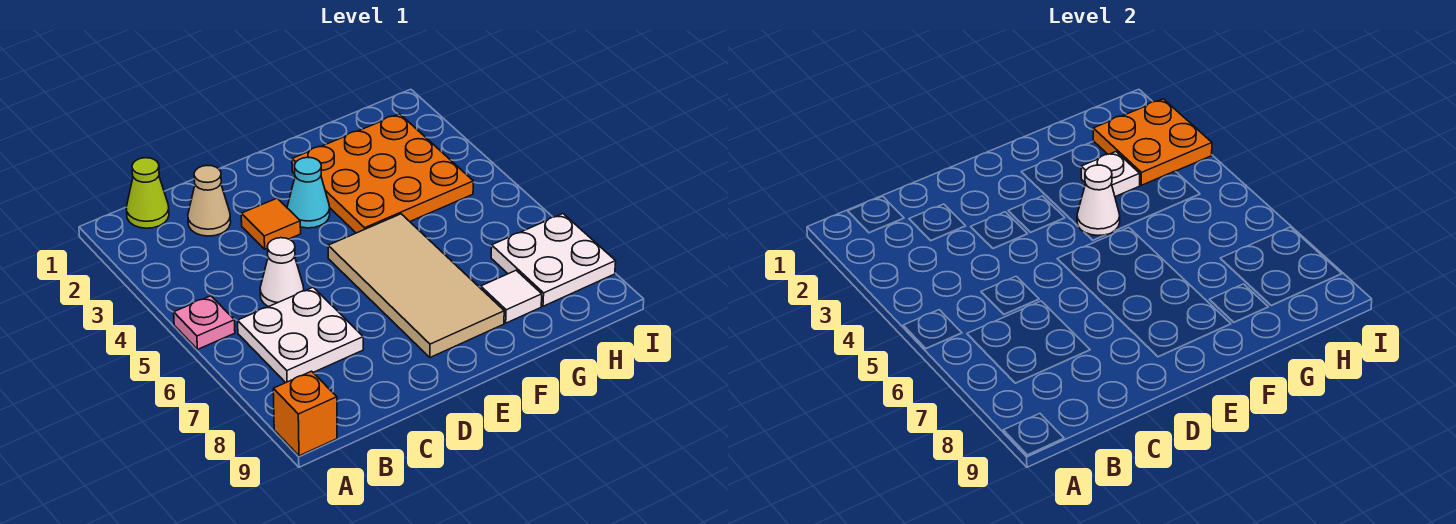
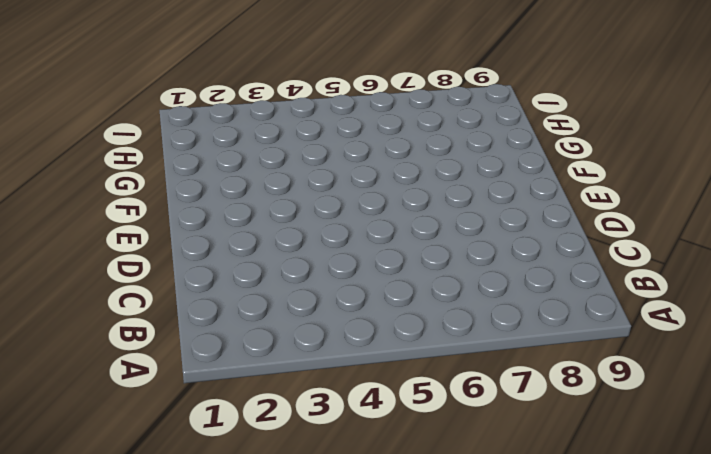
none -> pink plate A5 level 1
none -> orange brick A9 level 1
none -> lime cone B1 level 1

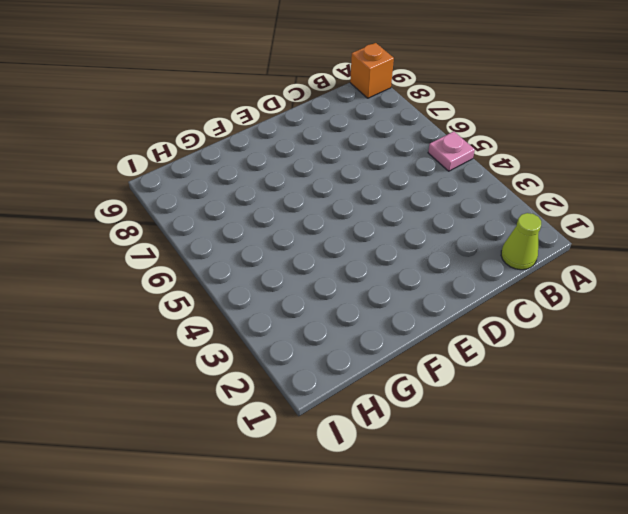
none -> white plate B6:C7 level 1
none -> tan cone C2 level 1
none -> white cone C5 level 1

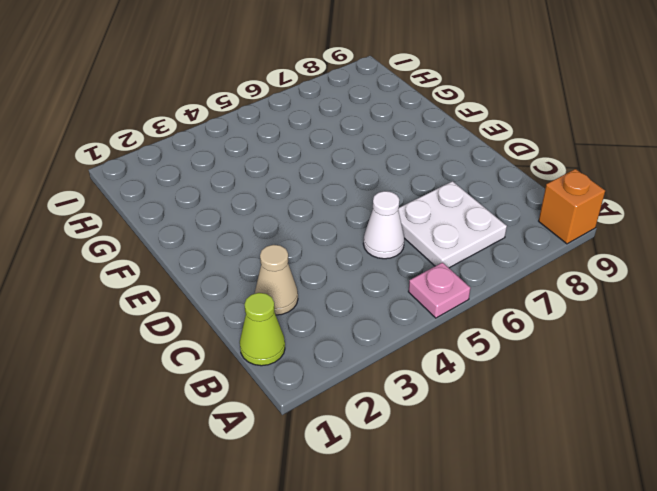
none -> orange tile D3 level 1
none -> cyan cone E3 level 1
none -> tan tile E5:F8 level 1

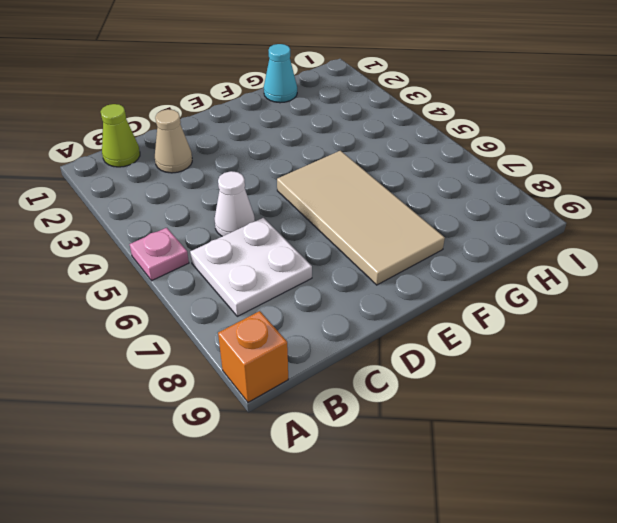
cyan cone G1 level 1 -> cyan cone E3 level 1
none -> orange tile D3 level 1
none -> orange plate F2:H4 level 1
none -> white tile G8 level 1

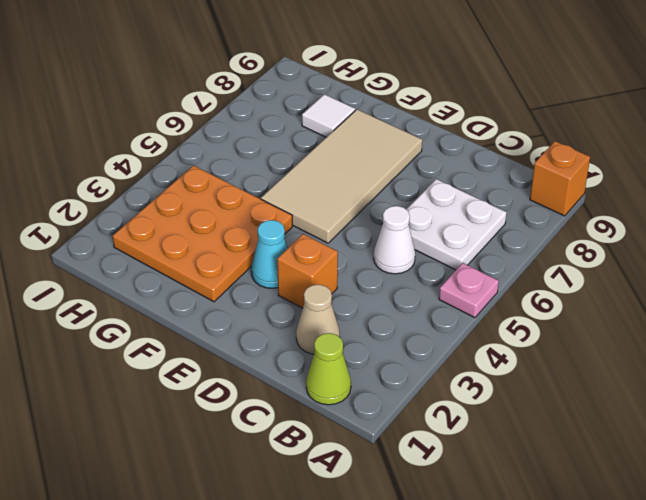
orange brick D3 level 1 -> orange tile D3 level 1
none -> white plate H7:I8 level 1
none -> white cone F4 level 2
none -> white plate G3 level 2

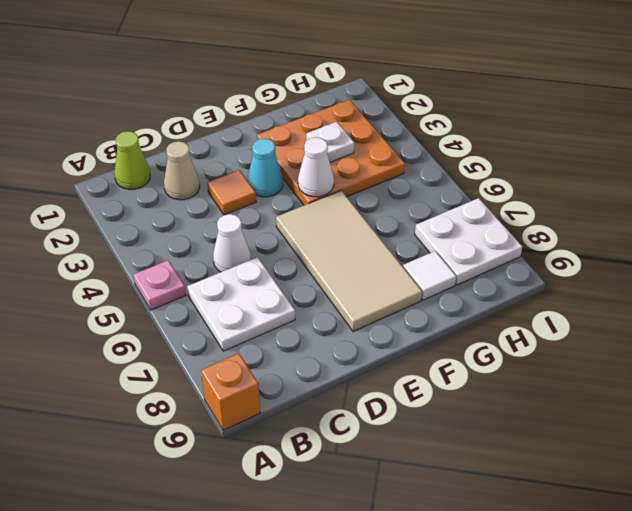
none -> orange plate H2:I3 level 2

